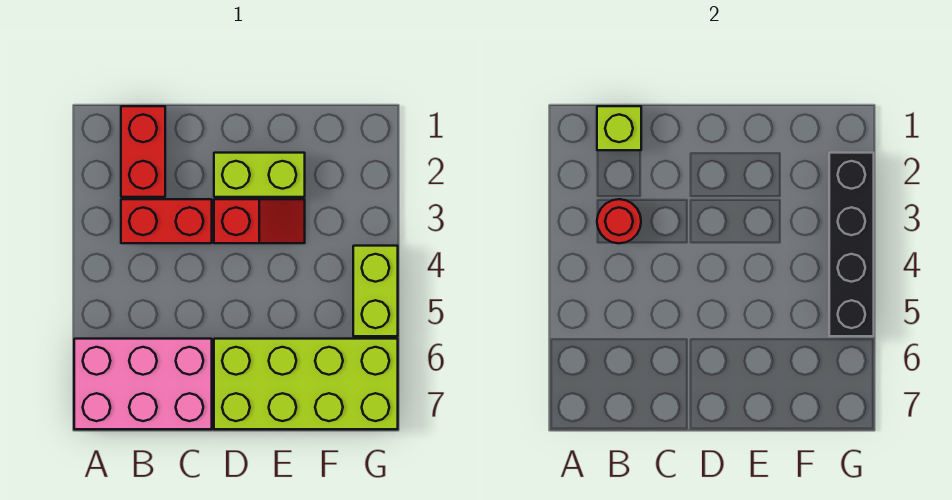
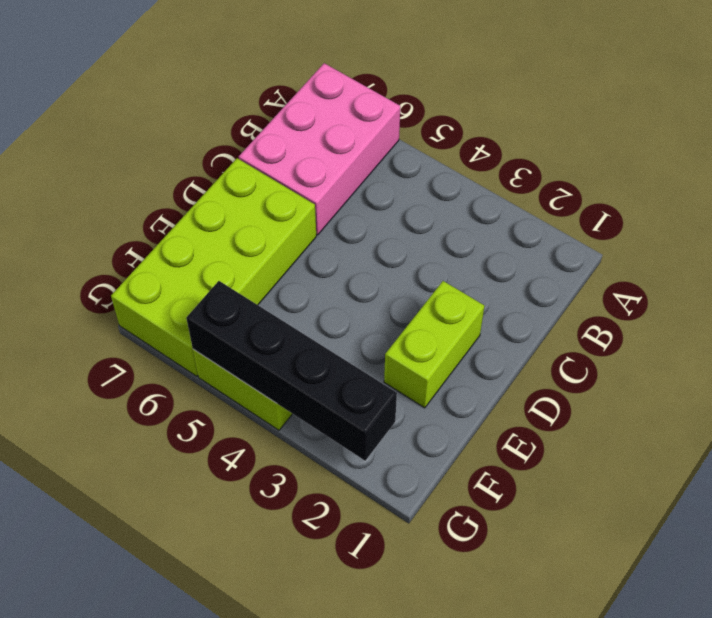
none -> red brick B1:B2 level 1
none -> red brick B3:C3 level 1

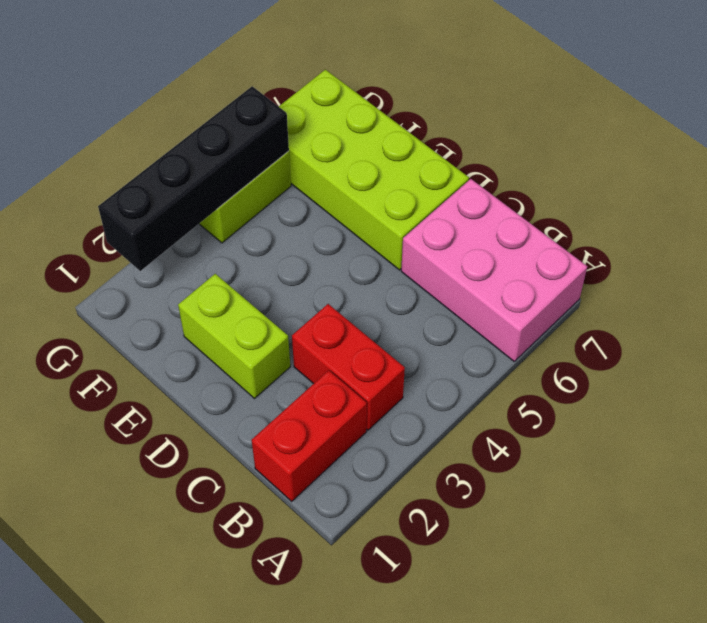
none -> red slope D3:E3 level 1 top D
none -> lime brick B1 level 2

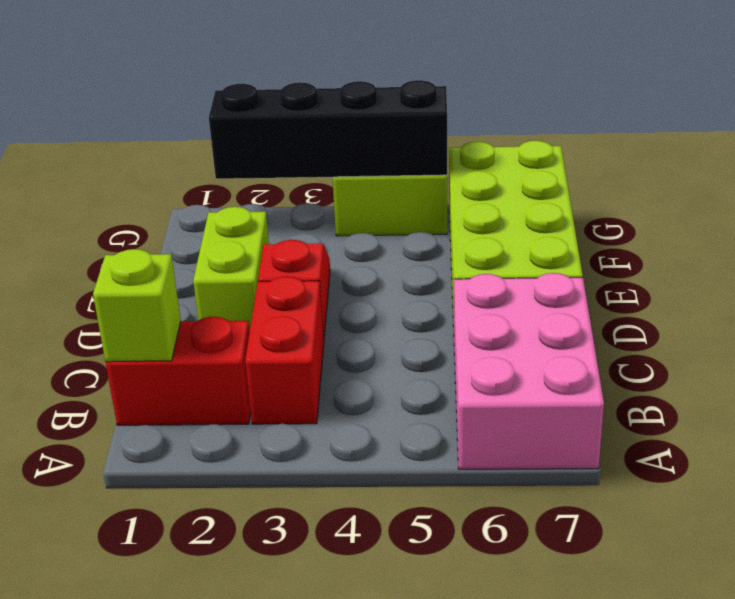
none -> red round brick B3 level 2

